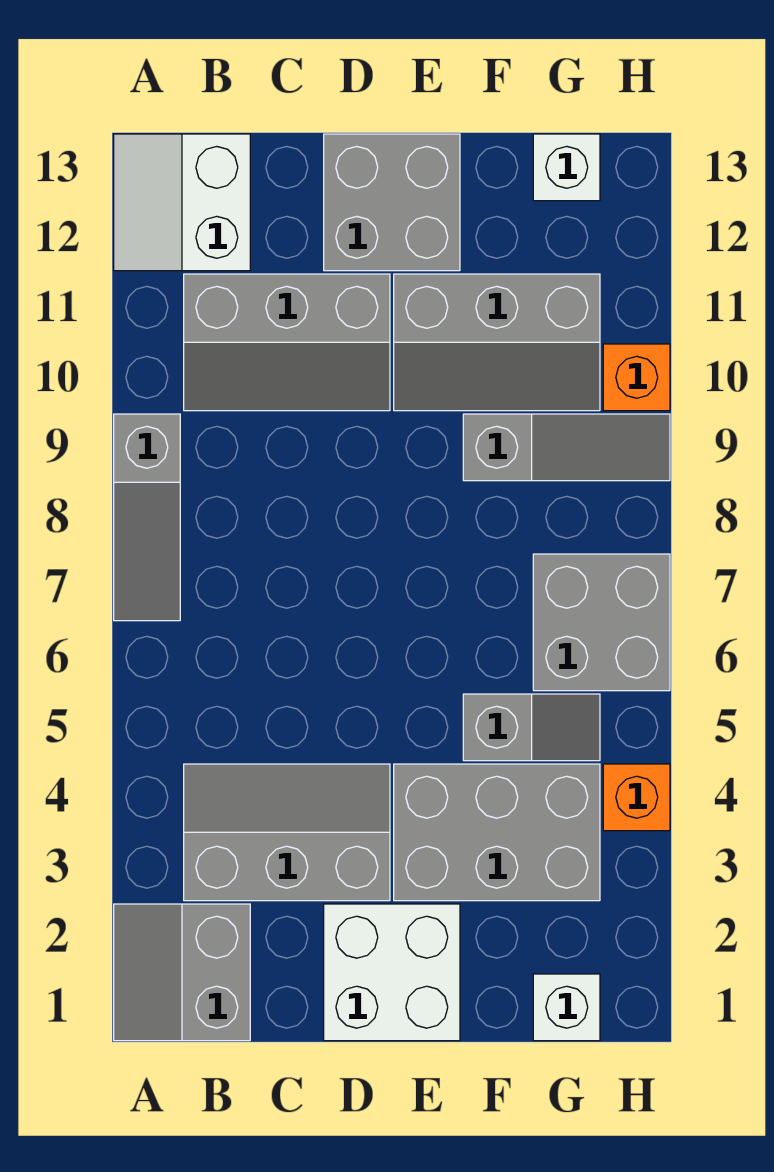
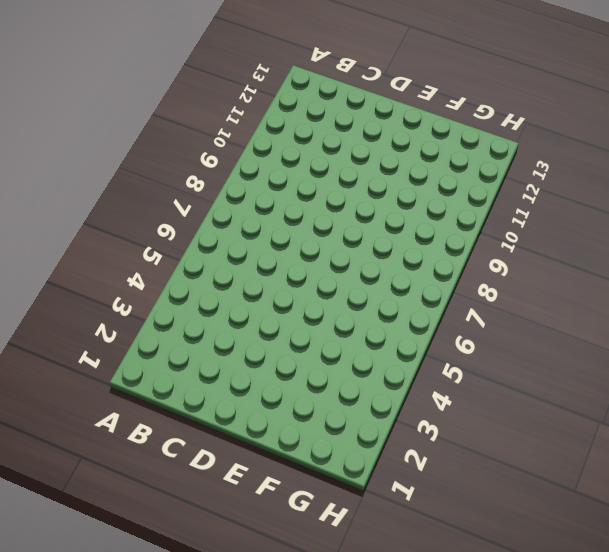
none -> grey slope A1:B2 level 1 top B
none -> grey slope A7:A9 level 1 top 9
none -> white slope A12:B13 level 1 top B

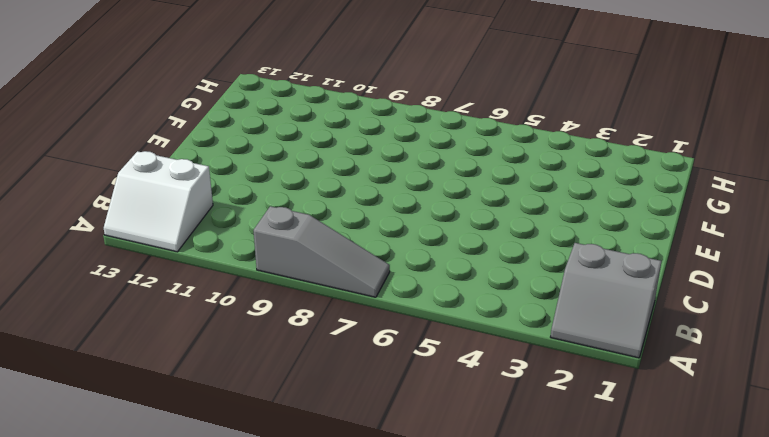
none -> grey slope B3:D4 level 1 top 3
none -> grey slope B10:D11 level 1 top 11
none -> white brick D1:E2 level 1

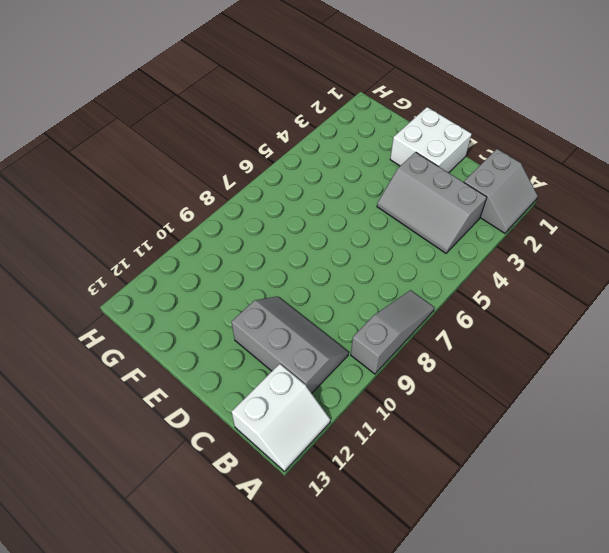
none -> grey brick D12:E13 level 1
none -> grey brick E3:G4 level 1
none -> grey slope E10:G11 level 1 top 11

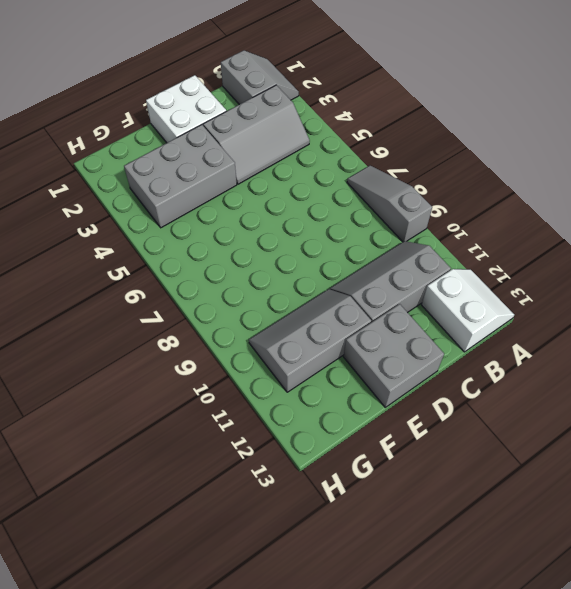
none -> grey slope F5:G5 level 1 top F
none -> grey slope F9:H9 level 1 top F
none -> white brick G1 level 1

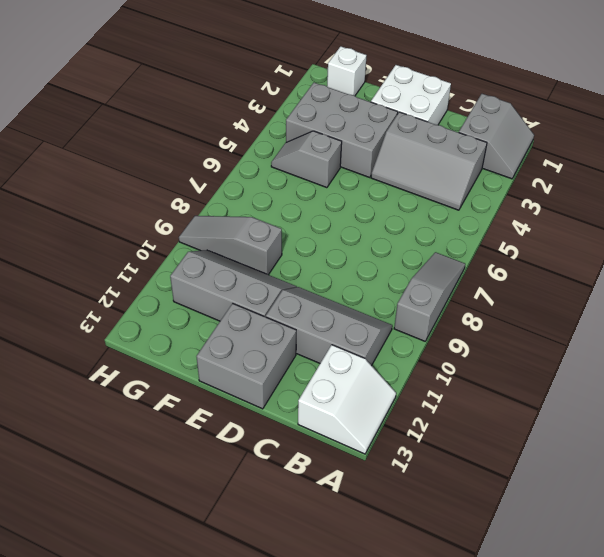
none -> grey brick G6:H7 level 1
none -> white brick G13 level 1
none -> orange brick H4 level 1

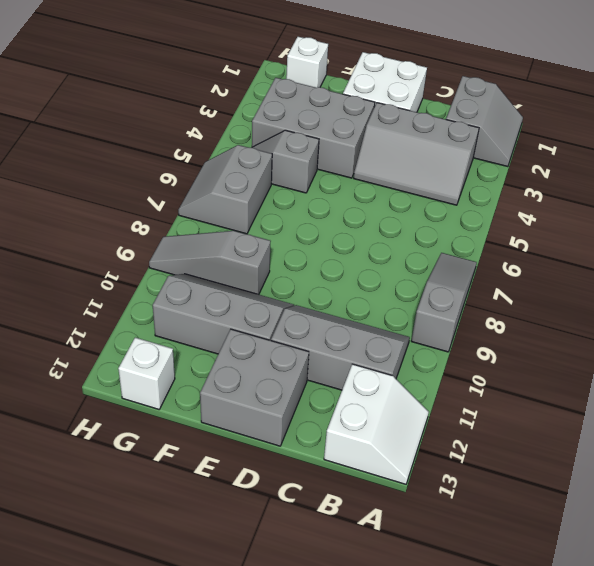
grey slope G6:H7 level 1 top G -> grey brick G6:H7 level 1
none -> orange brick H4 level 1
none -> orange brick H10 level 1

